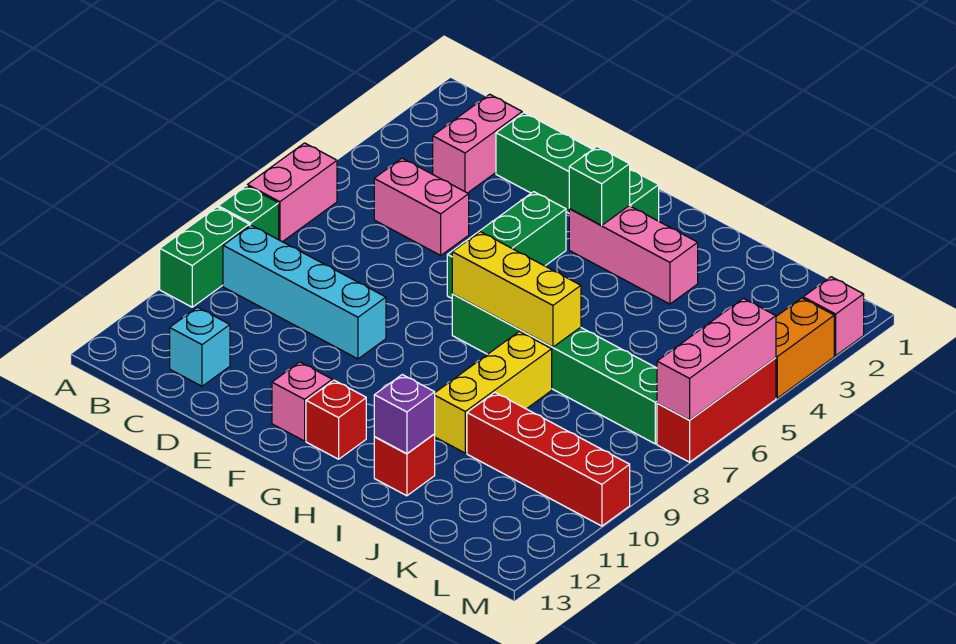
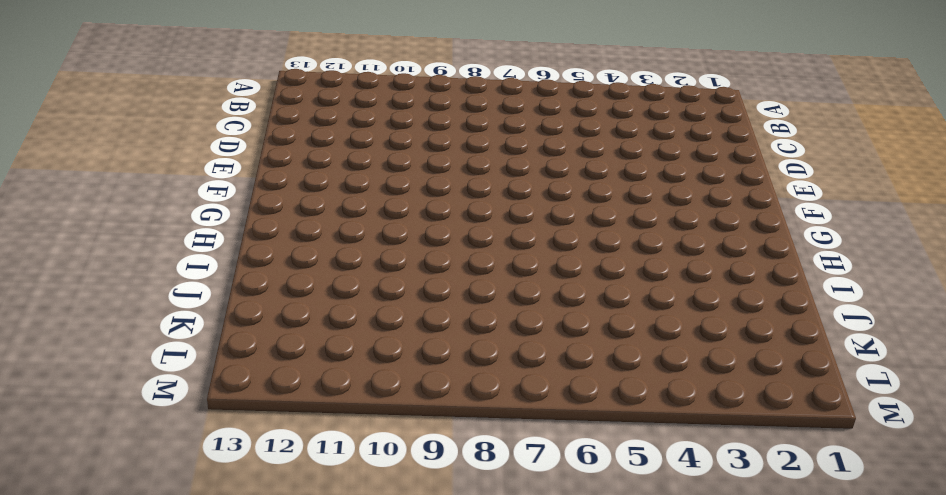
none -> pink brick A6:A7 level 1
none -> green brick A8 level 1
none -> green brick A9:A10 level 1

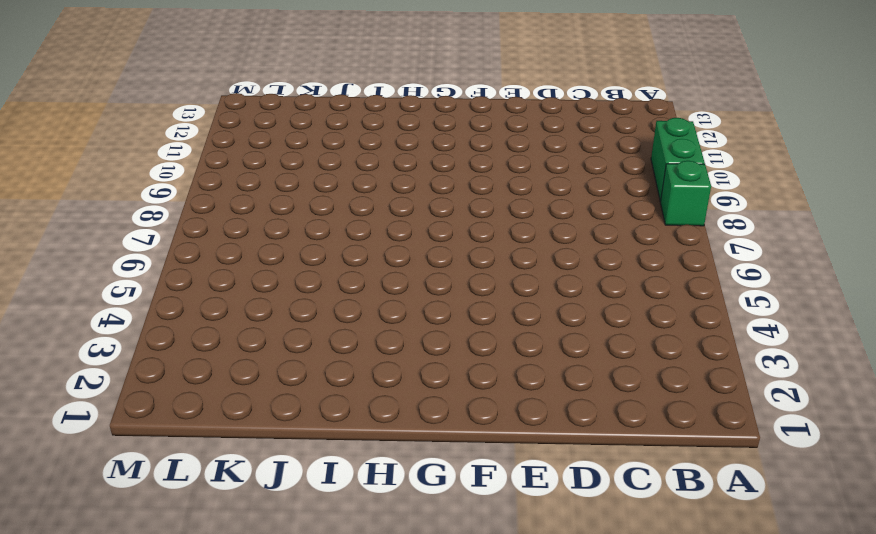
none -> pink brick A6:A7 level 1
none -> cyan brick B9:E9 level 1
none -> pink brick C2:C3 level 1

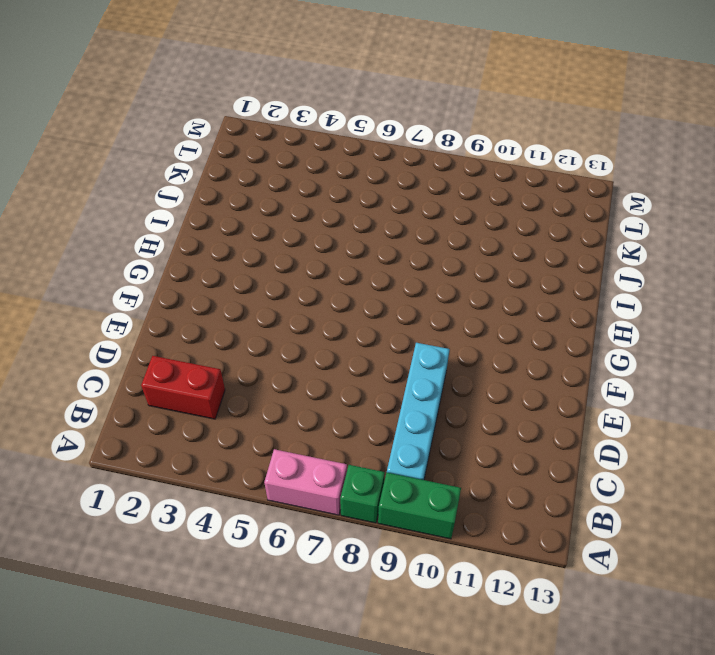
red brick C2:C3 level 1 -> pink brick C2:C3 level 1
none -> pink brick C5:D5 level 1
none -> cyan brick C12 level 1
none -> green brick D2:G2 level 1

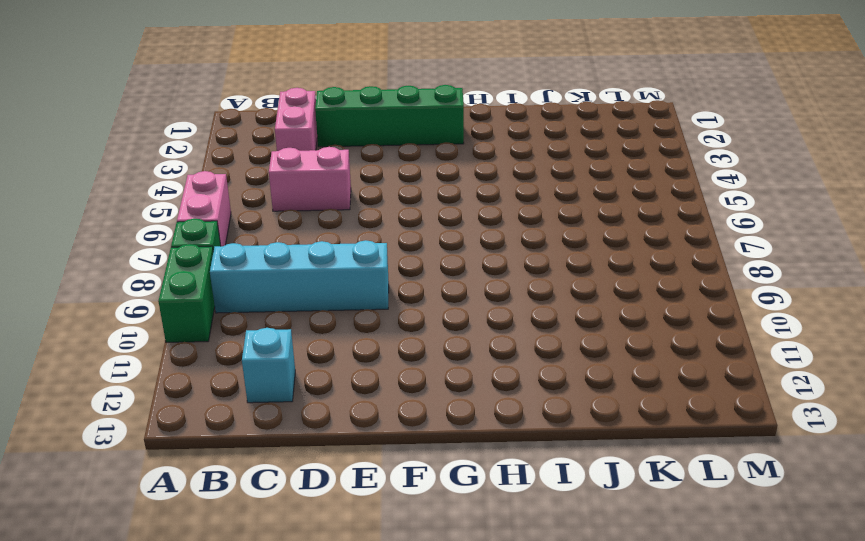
none -> green brick F4:F6 level 1
none -> pink brick F12 level 1
none -> pink brick G3:I3 level 1

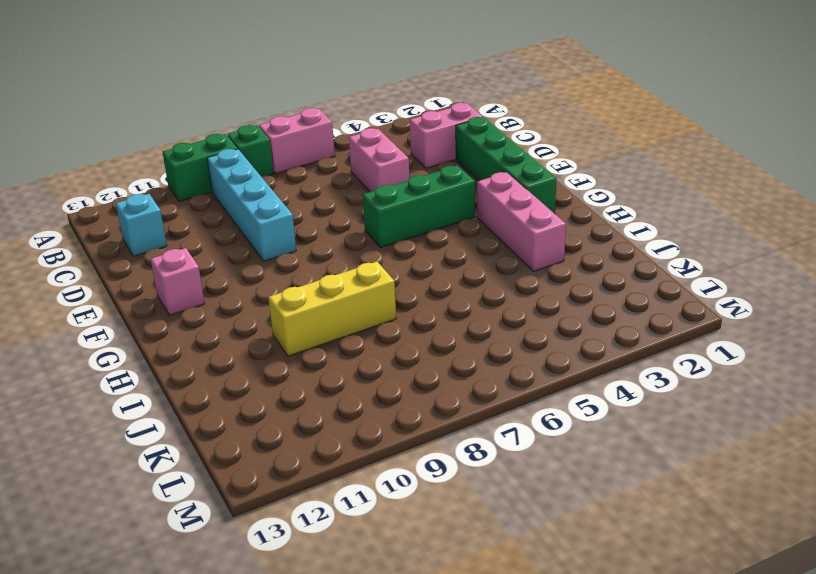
none -> green brick G7:L7 level 1
none -> red brick G12 level 1
none -> red brick I12 level 1

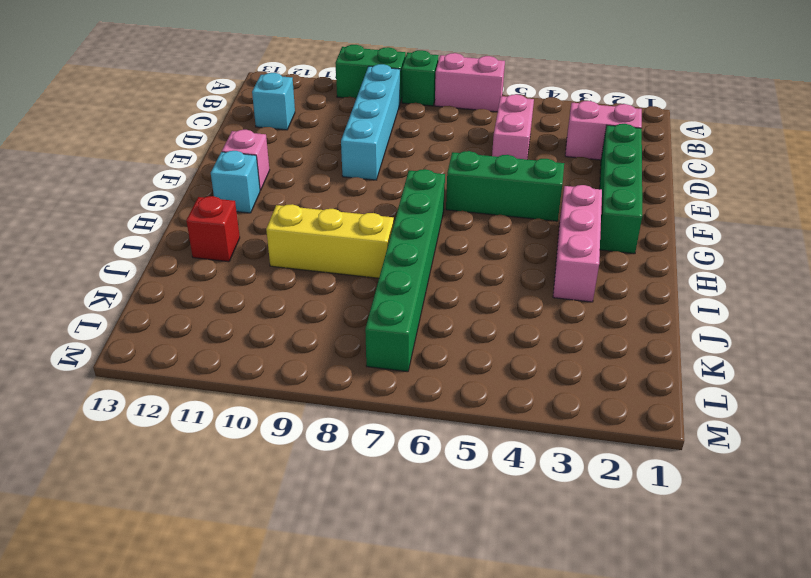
cyan brick G12 level 1 -> red brick G12 level 1
none -> red brick J10:M10 level 1
none -> pink brick M2 level 1
none -> orange brick M3:M4 level 1

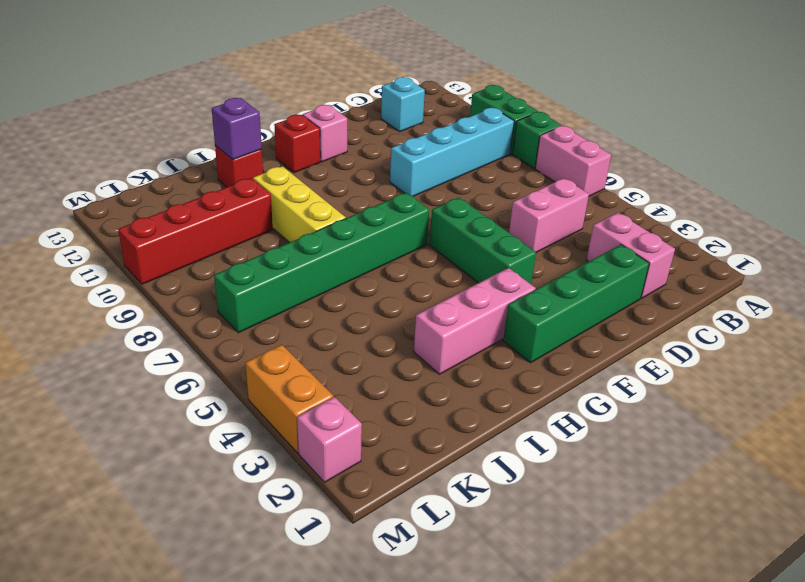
none -> red brick M5:M7 level 1
none -> green brick G3 level 2
none -> yellow brick G7:I7 level 2

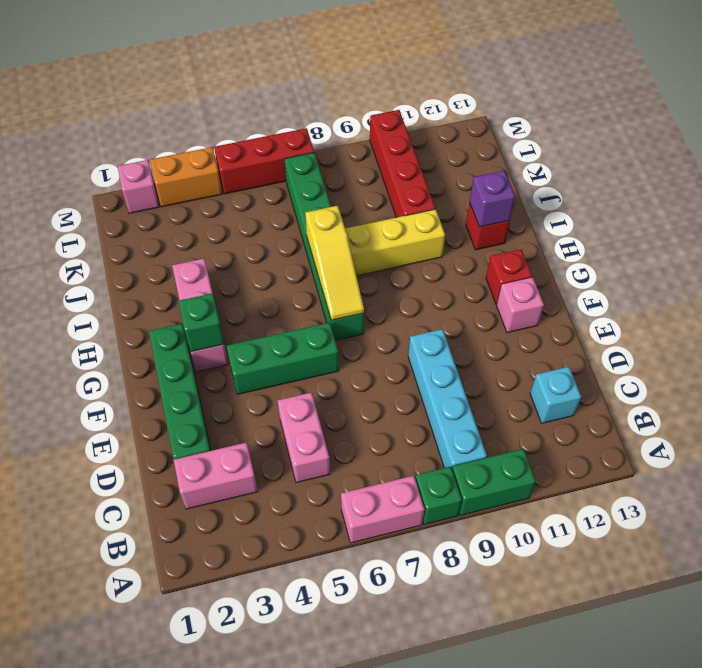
yellow slope G7:I7 level 2 top I -> yellow brick G7:I7 level 2
none -> pink brick M5:M7 level 2

